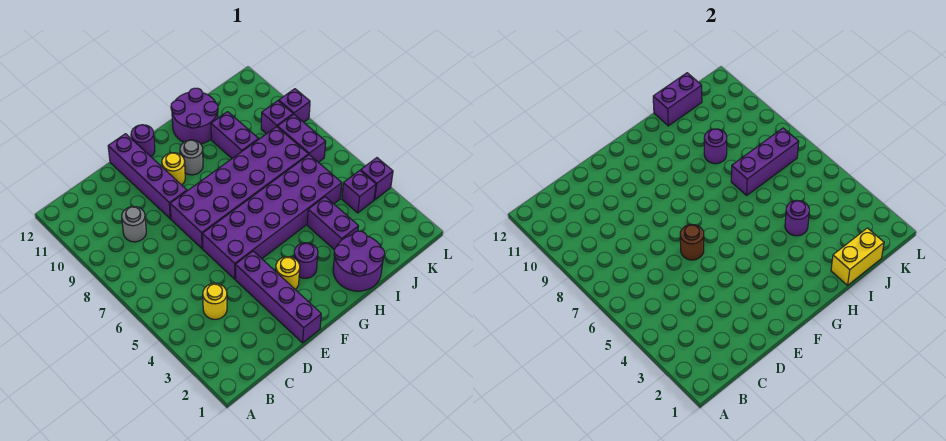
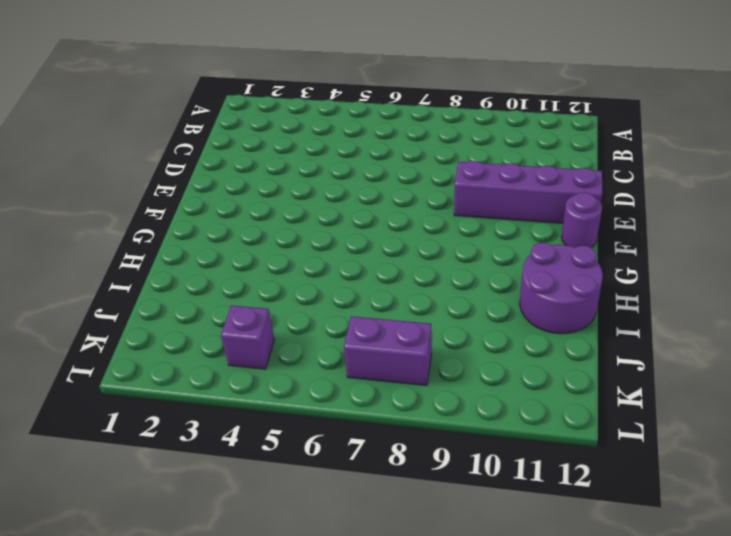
none -> yellow round brick C4 level 1
none -> grey round brick C9 level 1
none -> purple brick E1:E4 level 1

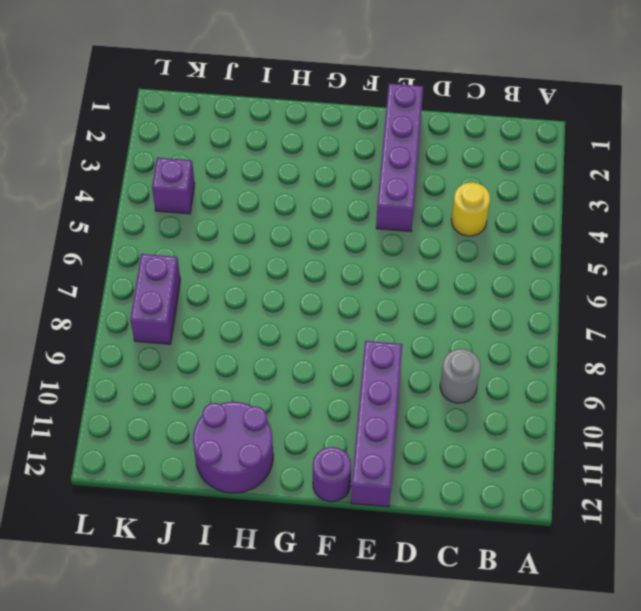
none -> purple brick E5:J6 level 1
none -> purple brick E7:J8 level 1
none -> yellow round brick F3 level 1

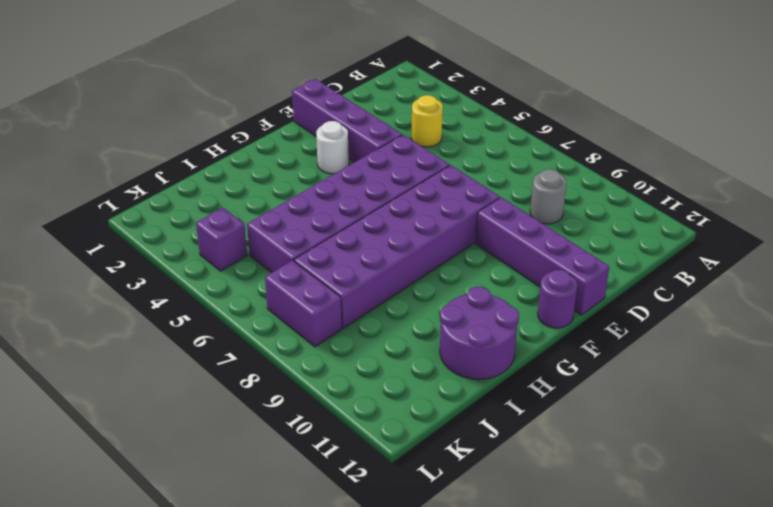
white round brick F3 level 1 -> yellow round brick F3 level 1
none -> yellow round brick F10 level 1
none -> purple round brick G3 level 1
none -> grey round brick G10 level 1

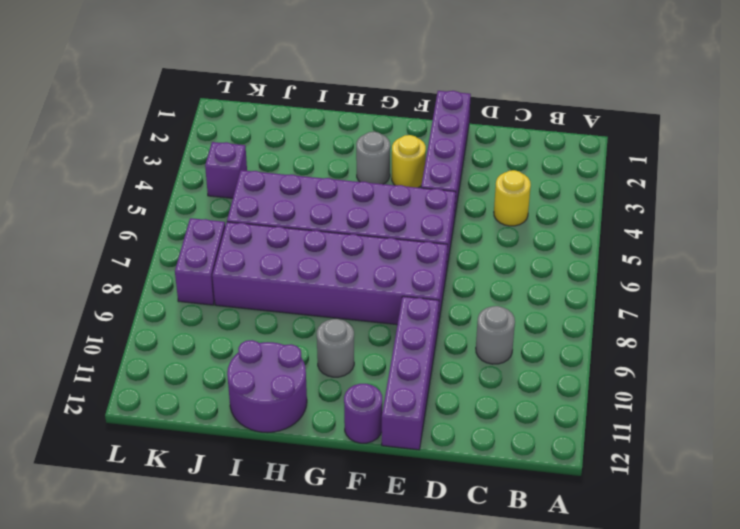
grey round brick G3 level 1 -> purple round brick G3 level 1
none -> yellow round brick F10 level 1
none -> purple round brick H1:I2 level 1
none -> purple brick I3:I4 level 1

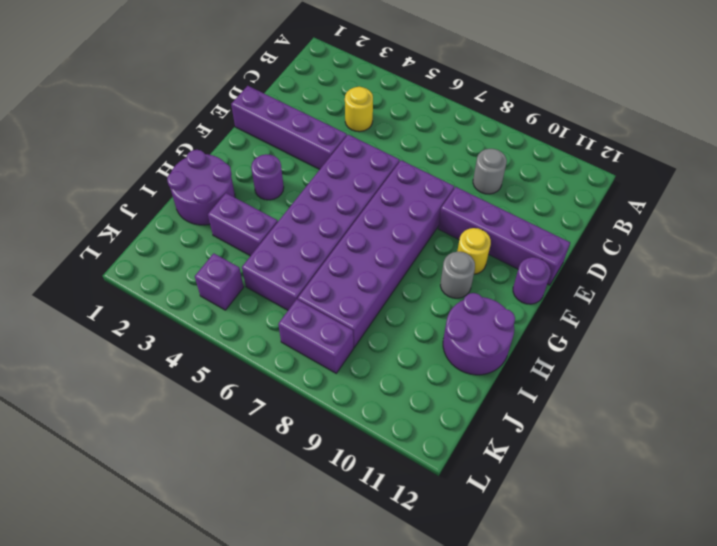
none -> yellow round brick F3 level 1
none -> purple brick I9:I10 level 1
none -> purple brick K9 level 1

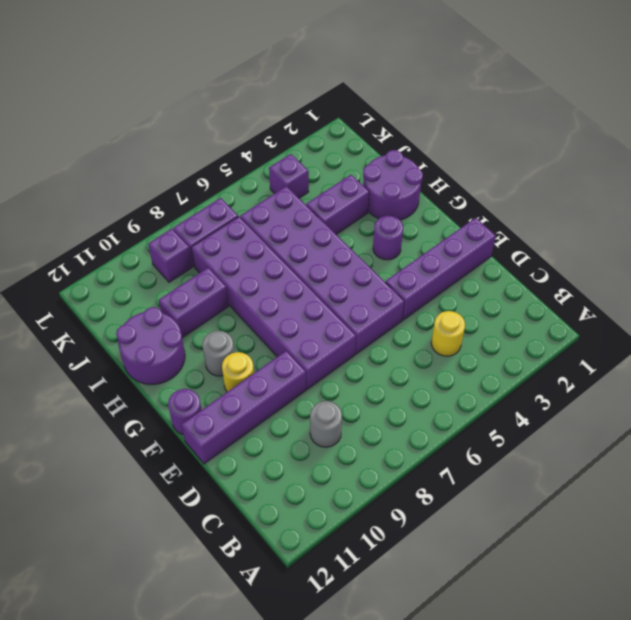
none -> yellow round brick F3 level 1
none -> purple brick L4 level 1
none -> purple brick L9 level 1

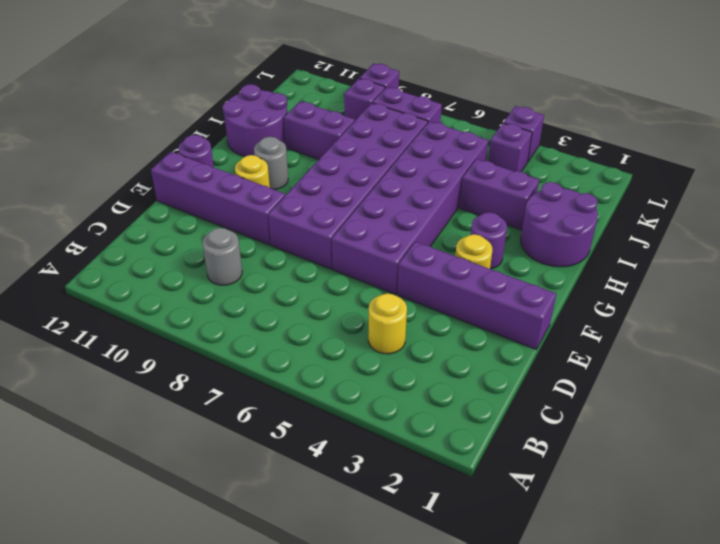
none -> brown round brick E6 level 2
none -> yellow brick I1:J1 level 2
none -> purple round brick I4 level 2

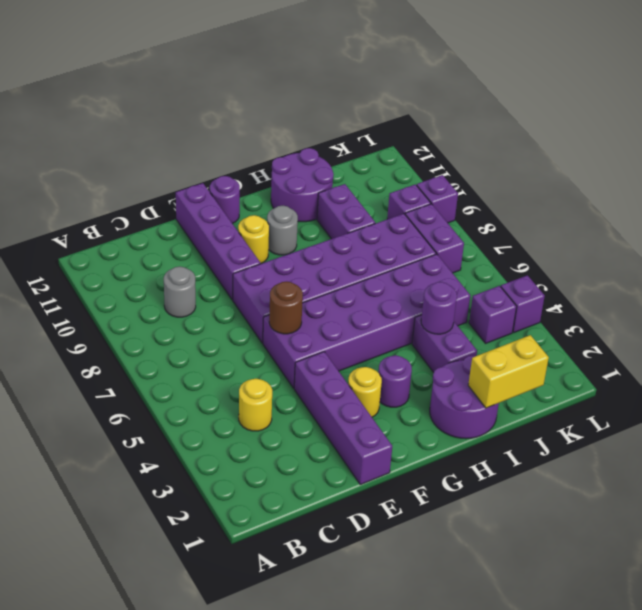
none -> purple brick I7:K7 level 2
none -> purple round brick I9 level 2
none -> purple brick I12:J12 level 2

